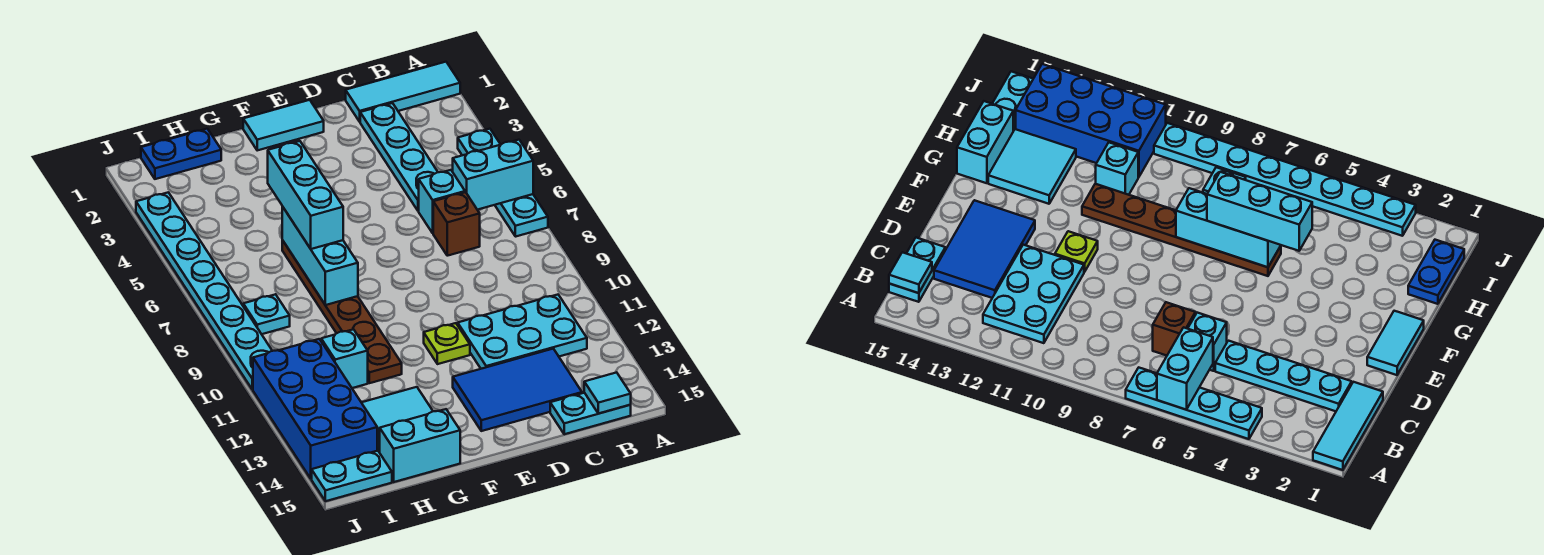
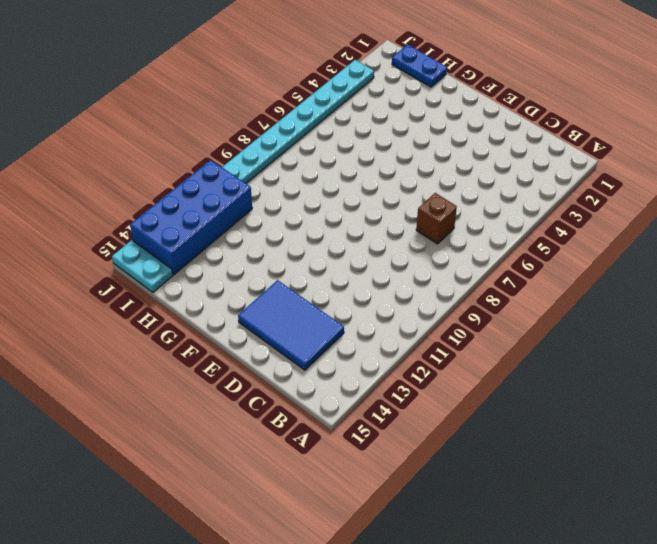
none -> cyan tile A1:C1 level 1
none -> cyan plate A4:A7 level 1
none -> cyan plate B11:D12 level 1

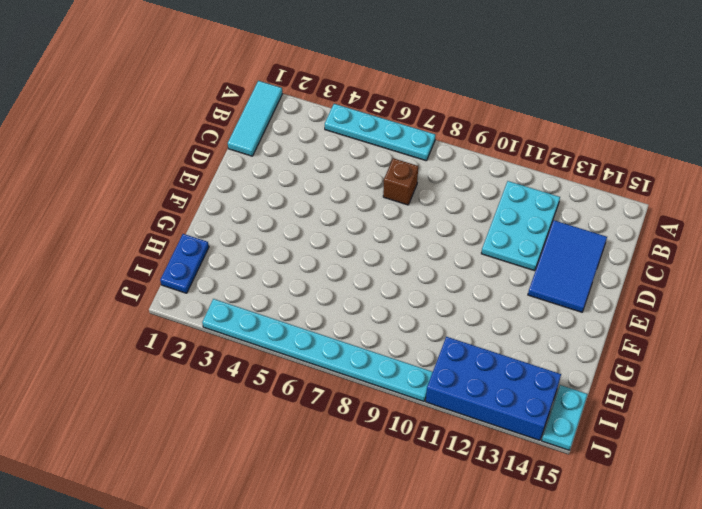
none -> cyan plate B15:C15 level 1
none -> cyan plate C2:C5 level 1
none -> cyan brick C6 level 1

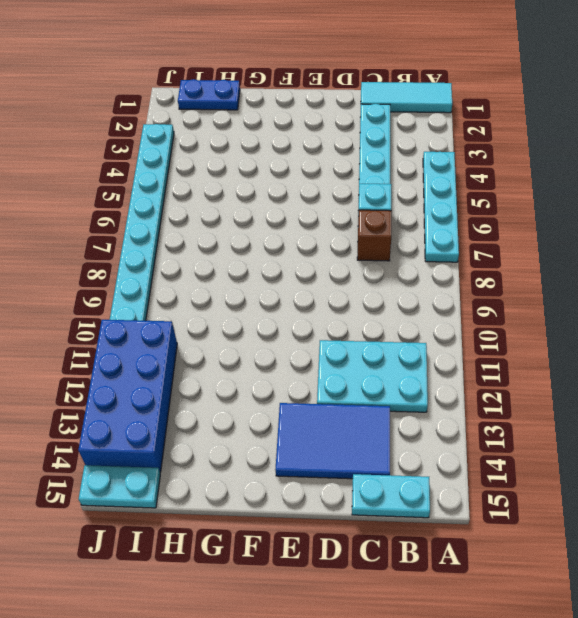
none -> cyan tile E1:F1 level 1
none -> lime plate E11 level 1
none -> brown plate G6:G11 level 1

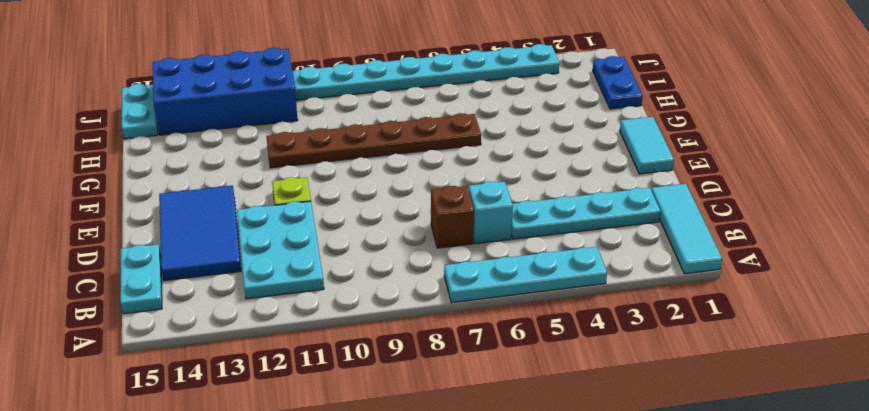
none -> cyan tile G13:H14 level 1
none -> cyan brick G15:H15 level 1
none -> cyan brick H11 level 1

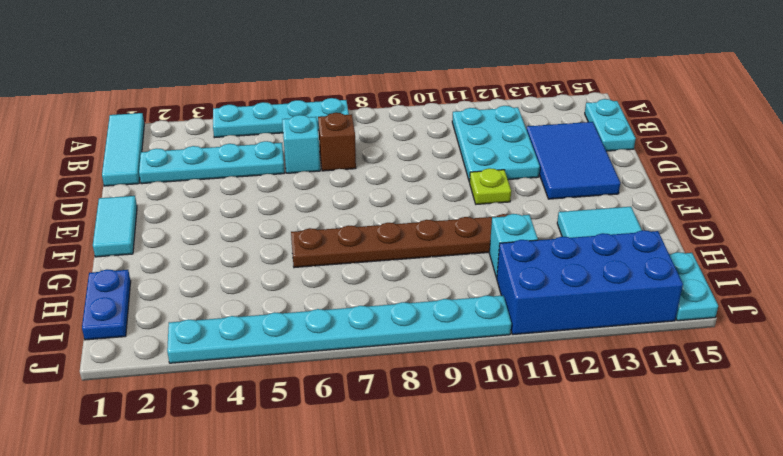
none -> cyan brick G15:H15 level 1
none -> cyan plate I8 level 1
none -> cyan brick A6:B6 level 2

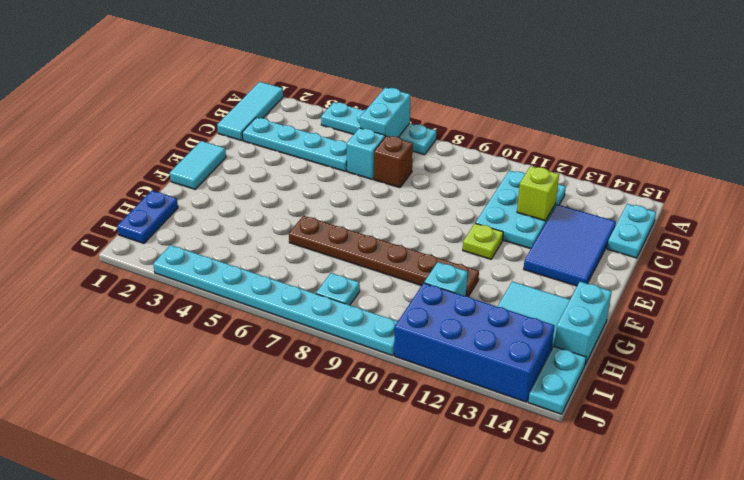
lime brick C12 level 2 -> none
none -> cyan tile B15 level 2
none -> cyan brick G6:G8 level 2
none -> cyan brick G5:G7 level 3

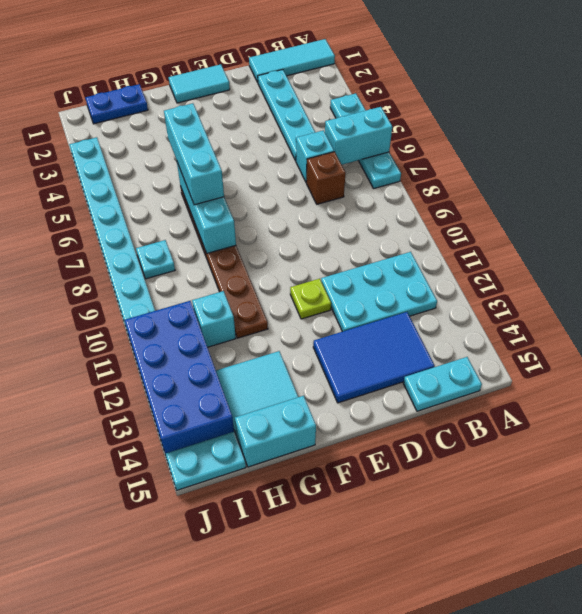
none -> cyan tile B15 level 2

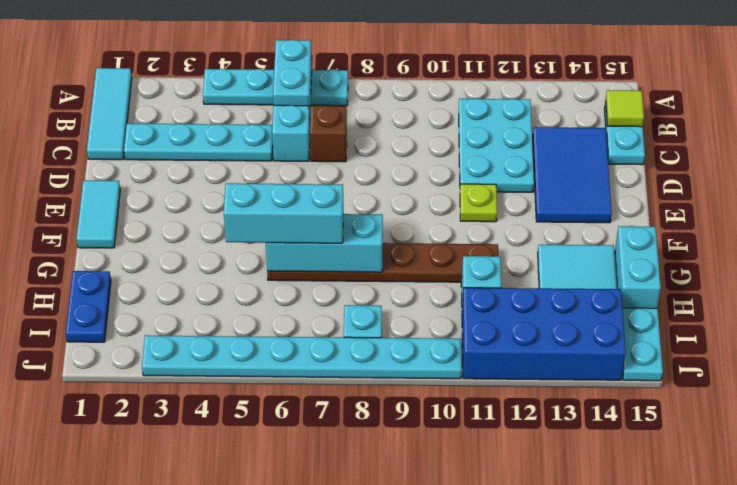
lime tile B15 level 2 -> cyan tile B15 level 2

